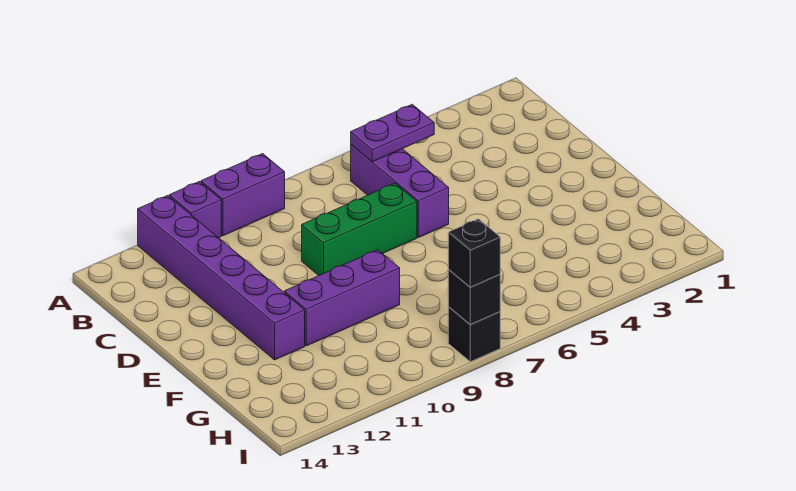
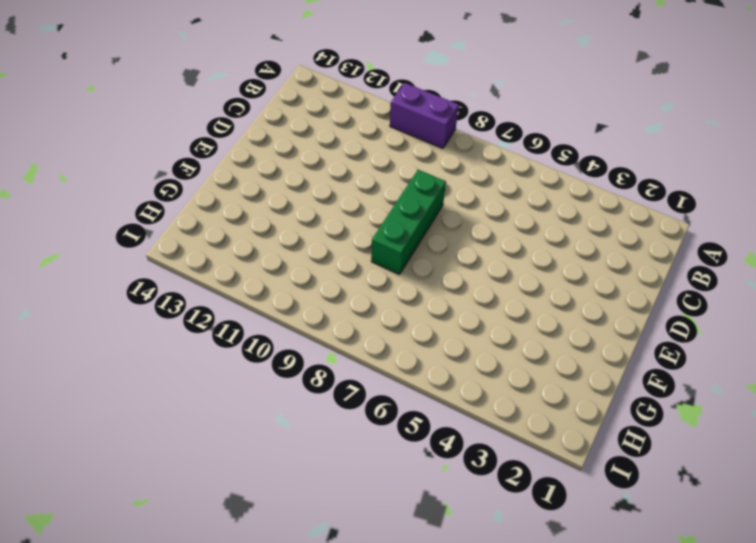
green brick D8:F8 level 1 -> green brick D7:D9 level 1
none -> purple brick A11 level 1
none -> purple brick A12:F12 level 1

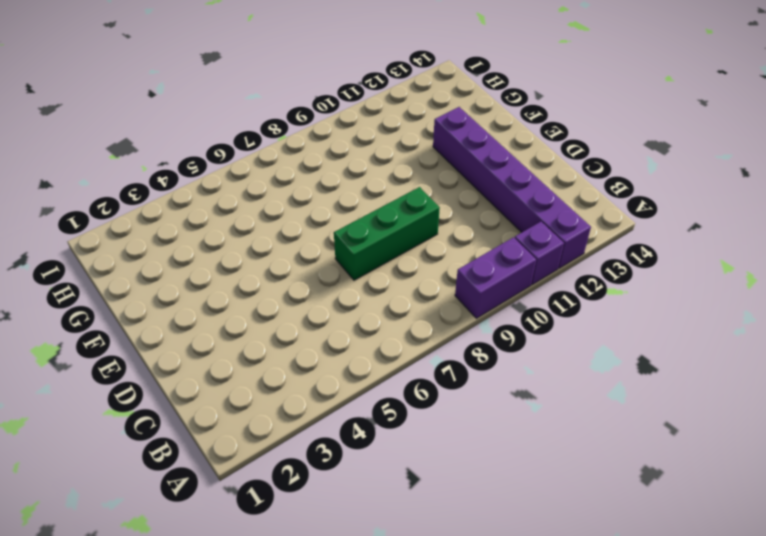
none -> purple brick B6:D6 level 1
none -> purple brick F9:F11 level 1

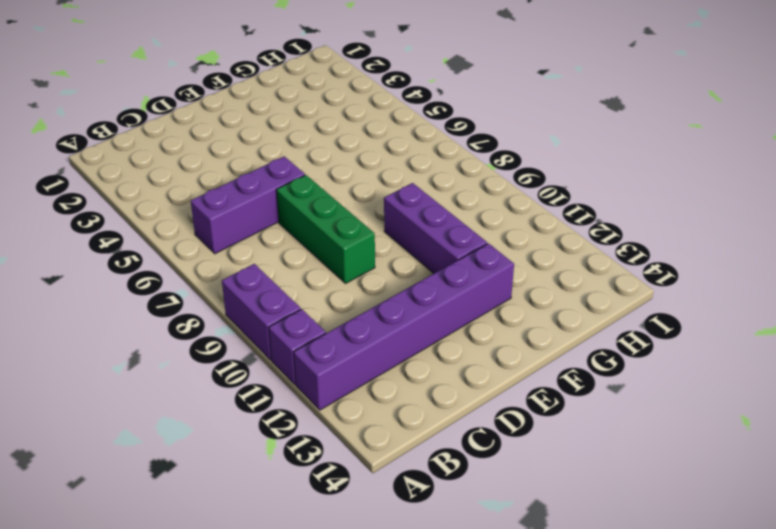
none -> black brick I8 level 1
none -> purple plate B5:B6 level 2

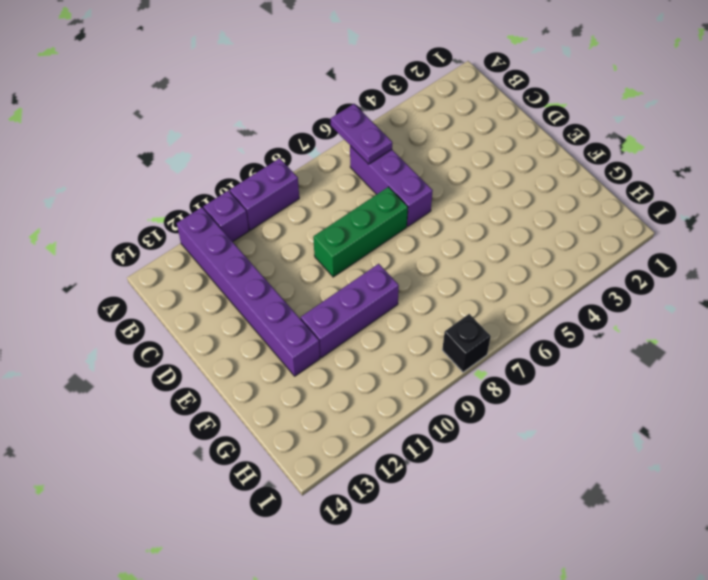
purple plate A6:B6 level 2 -> purple plate B5:B6 level 2
none -> black brick I8 level 2
none -> black brick I8 level 3

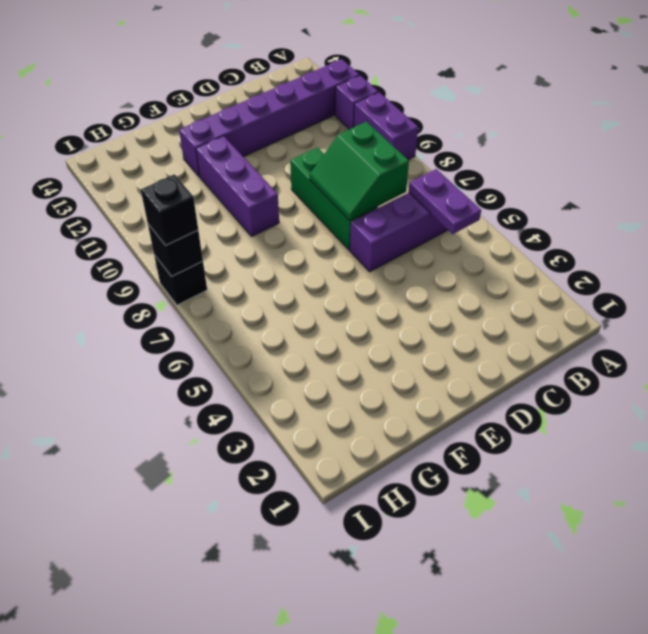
green slope C7:D8 level 2 top C -> none

